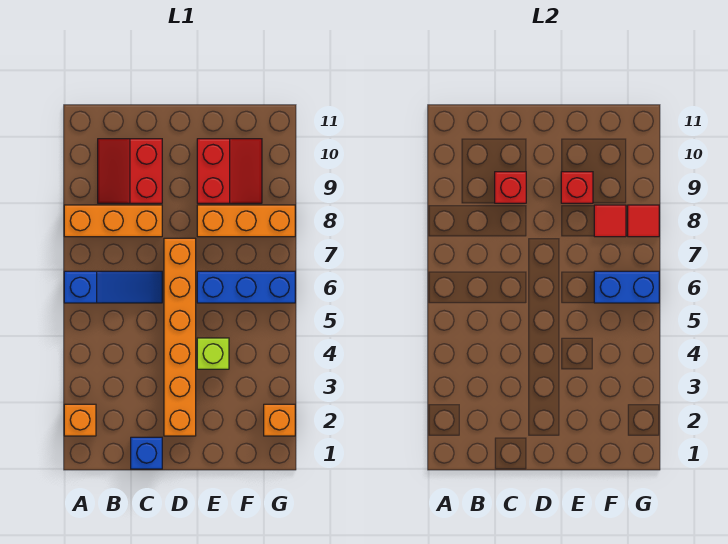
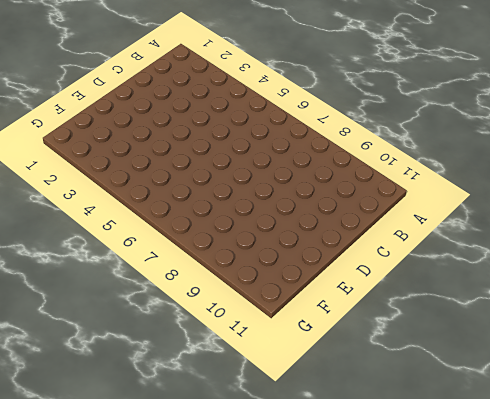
none -> orange brick A2 level 1
none -> blue slope A6:C6 level 1 top A
none -> orange brick A8:C8 level 1

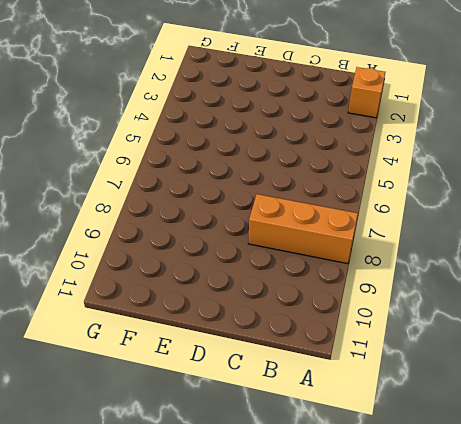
none -> blue slope A6:C6 level 1 top A
none -> red slope B9:C10 level 1 top C
none -> blue brick C1 level 1

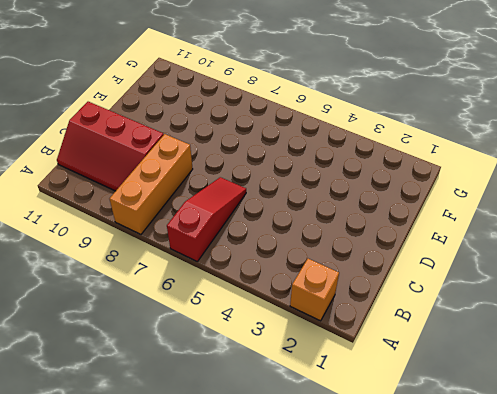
red slope A6:C6 level 1 top A -> blue slope A6:C6 level 1 top A
red slope B9:C11 level 1 top C -> red slope B9:C10 level 1 top C
none -> blue brick C1 level 1
none -> orange brick D2:D7 level 1
none -> lime brick E4 level 1

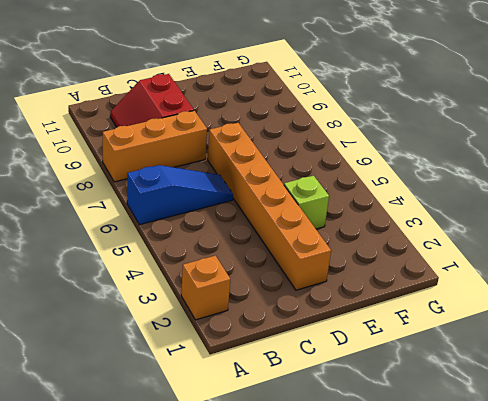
none -> blue brick C1 level 1
none -> blue brick E6:G6 level 1
none -> orange brick E8:G8 level 1

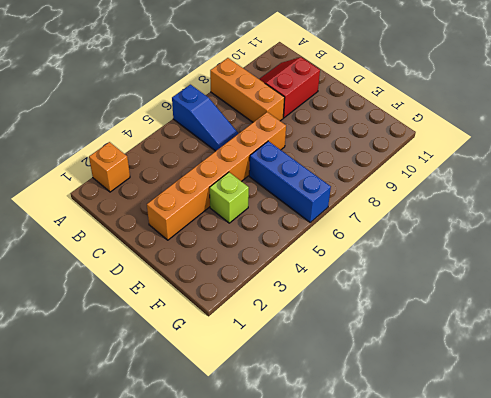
none -> blue brick C1 level 1
none -> orange brick E8:G8 level 1
none -> red slope E9:F10 level 1 top E

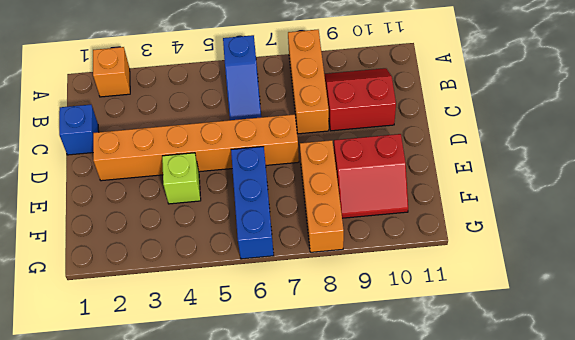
none -> orange brick G2 level 1
none -> red brick C9 level 2
none -> red brick E9 level 2

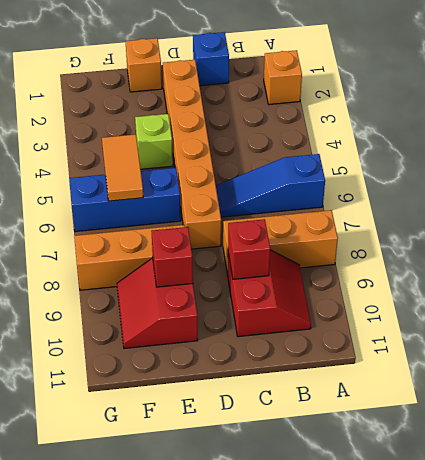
orange brick E1 level 1 -> orange brick G2 level 1
orange tile F5:F6 level 2 -> blue brick F6:G6 level 2
none -> red tile F8 level 2
none -> red tile G8 level 2

